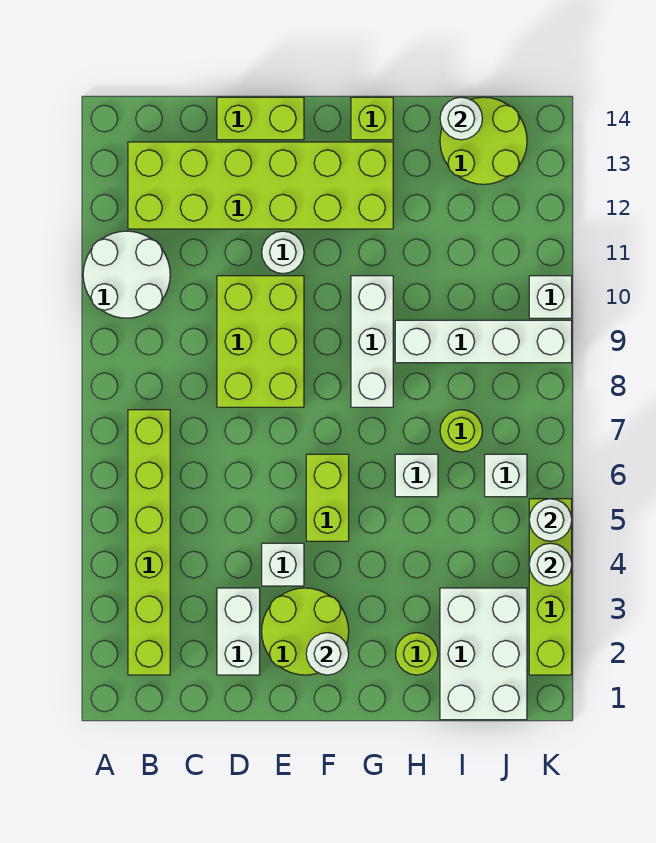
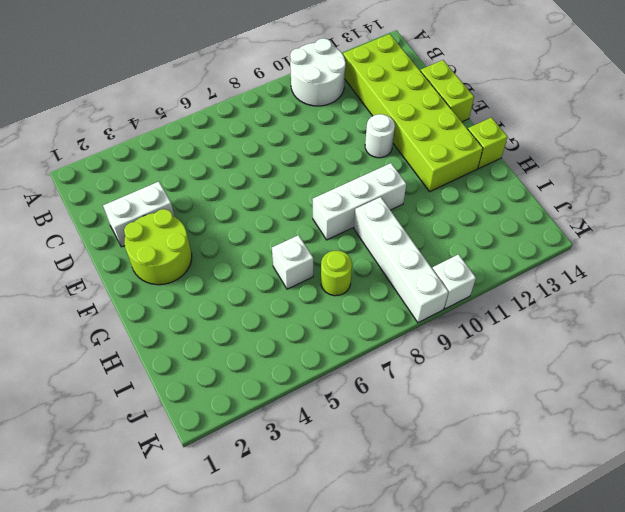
none -> lime brick B2:B7 level 1
none -> lime brick D8:E10 level 1
none -> white brick E4 level 1

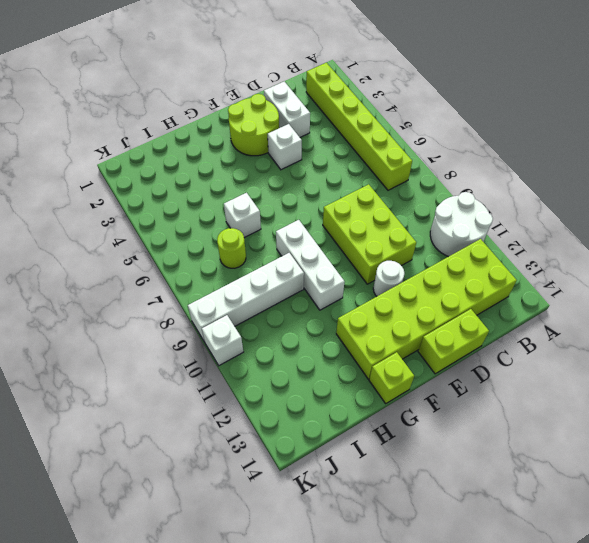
none -> lime brick F5:F6 level 1
none -> lime round brick H2 level 1
none -> white brick I1:J3 level 1

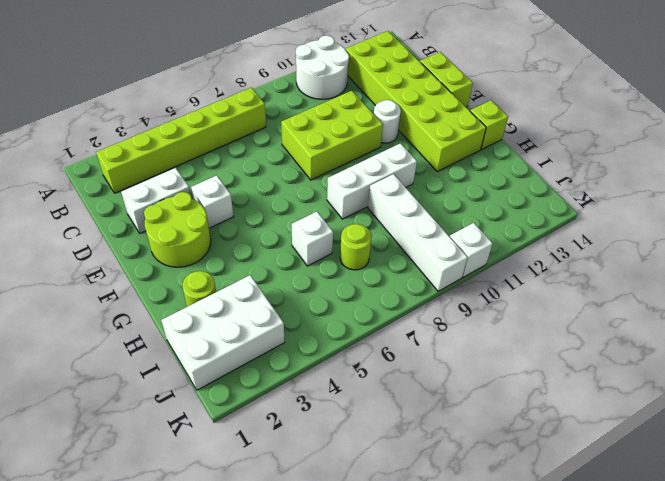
none -> lime brick F5:F6 level 1
none -> lime round brick I13:J14 level 1
none -> white brick J6 level 1

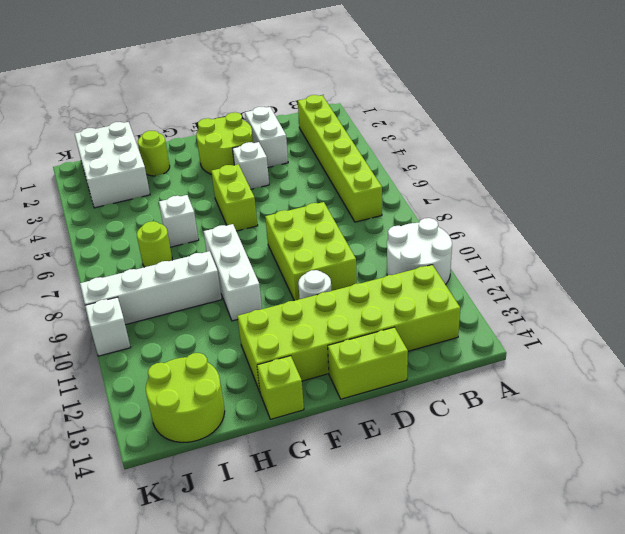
none -> white brick J6 level 1
none -> lime brick K2:K5 level 1
none -> white round brick F2 level 2

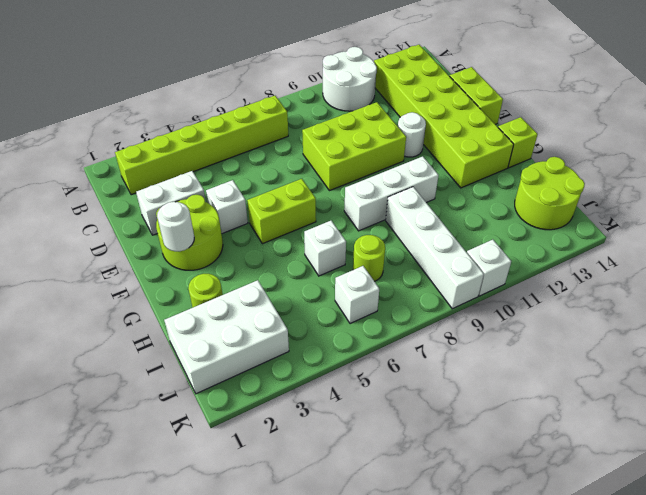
none -> lime brick K2:K5 level 1
none -> white round brick I14 level 2
none -> white round brick K4 level 2

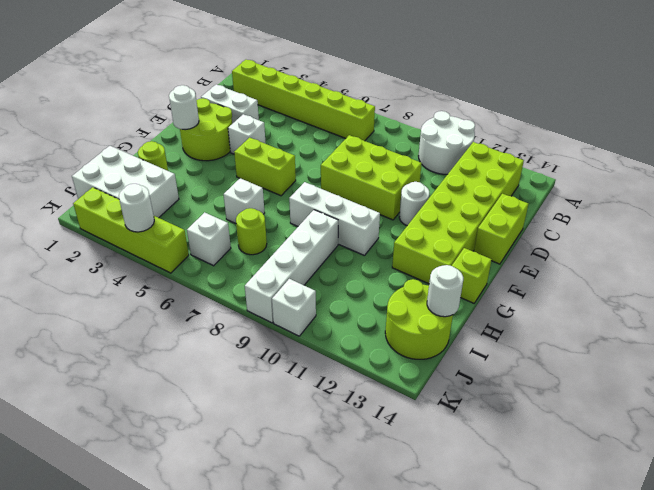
none -> white round brick K5 level 2

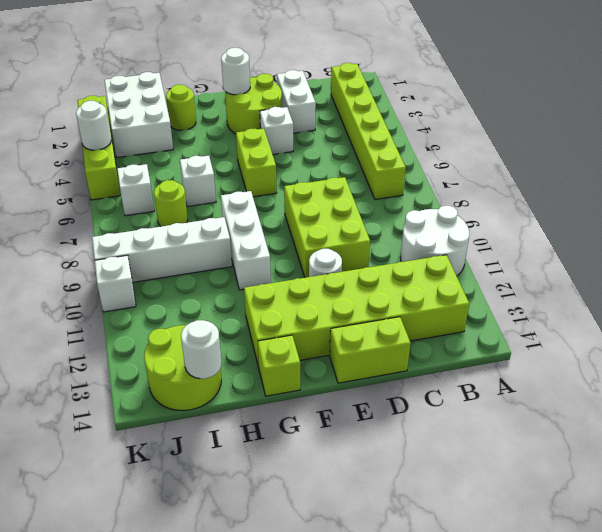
none -> white round brick K5 level 2

